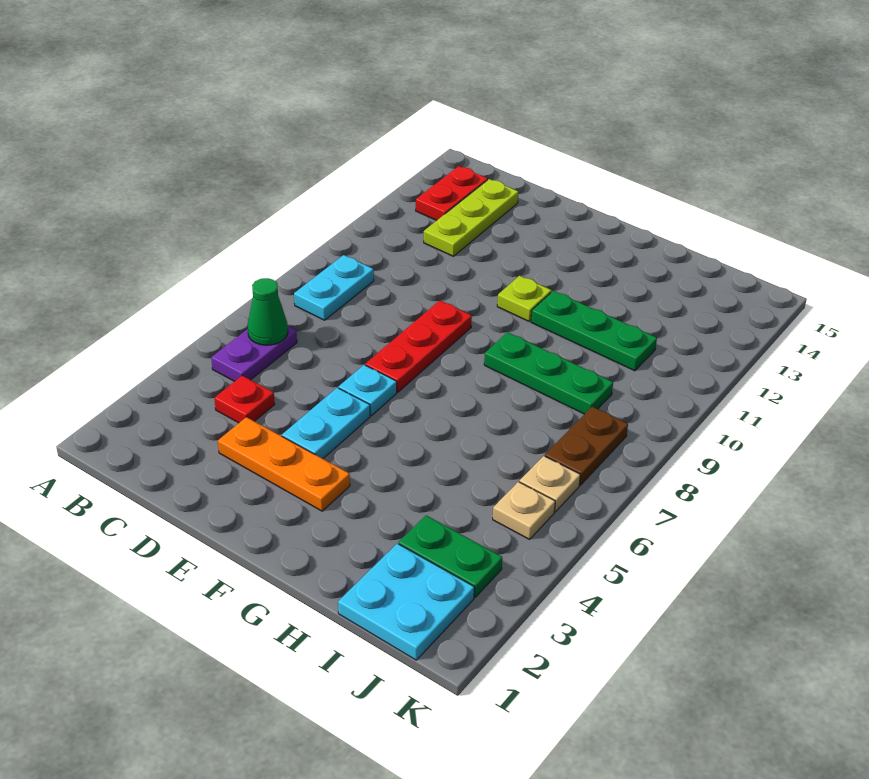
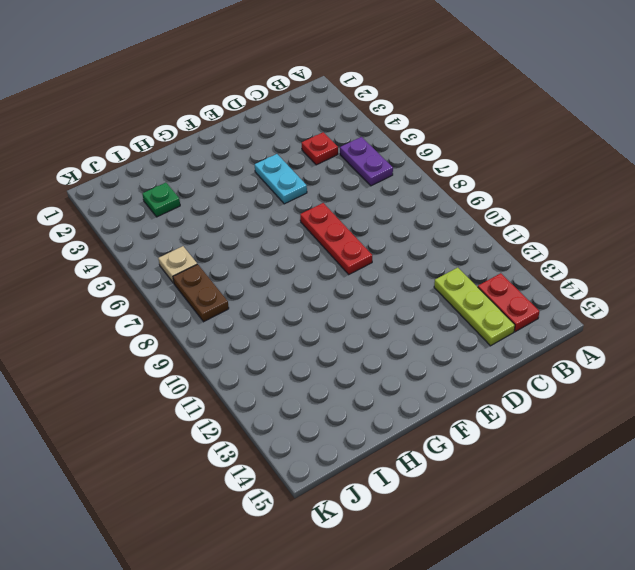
green plate I3 level 1 -> green plate I3:J3 level 1
none -> cyan plate B8:B9 level 1
none -> orange plate D3:F3 level 1
none -> cyan plate E6 level 1

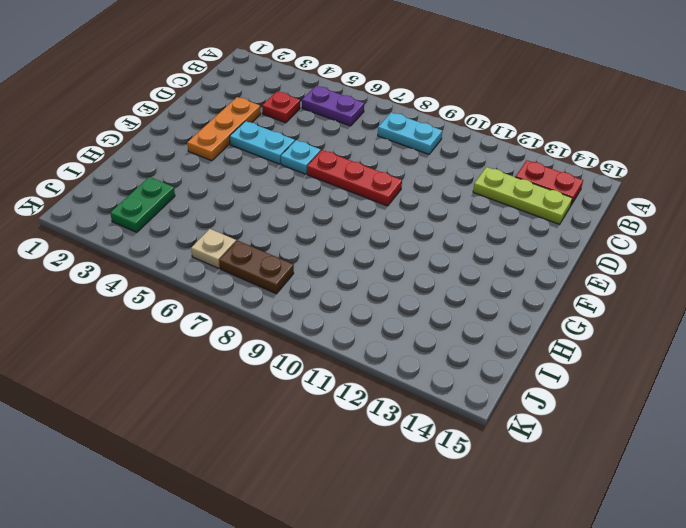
none -> lime plate F11 level 1
none -> green plate G9:I9 level 1
none -> green plate G11:I11 level 1

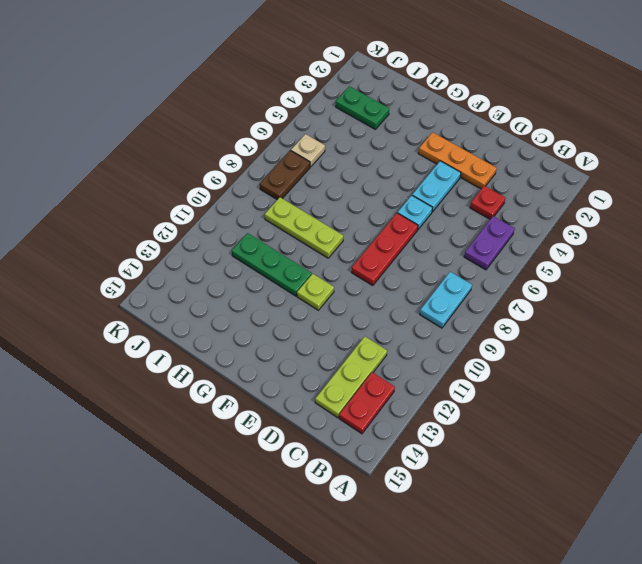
lime plate G9:I9 level 1 -> green plate G9:I9 level 1
none -> cyan plate I1:J2 level 1
none -> tan plate J5 level 1
none -> green cone B6 level 2

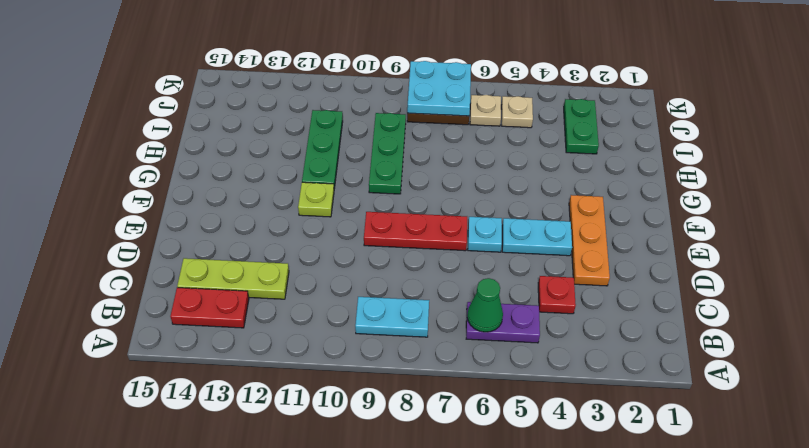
cyan plate J7:K8 level 2 -> cyan plate I1:J2 level 1

